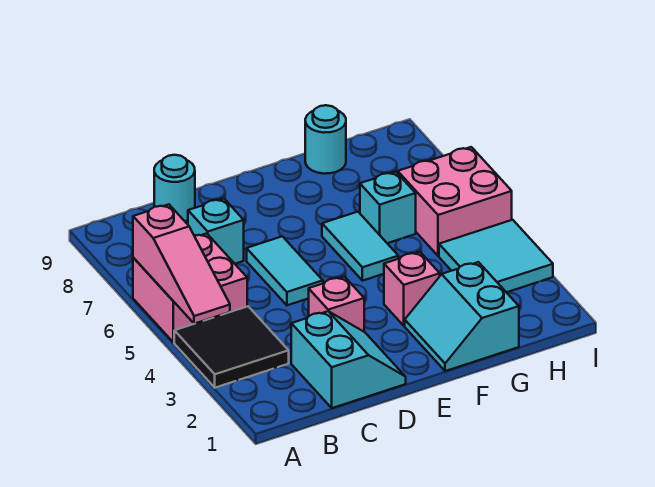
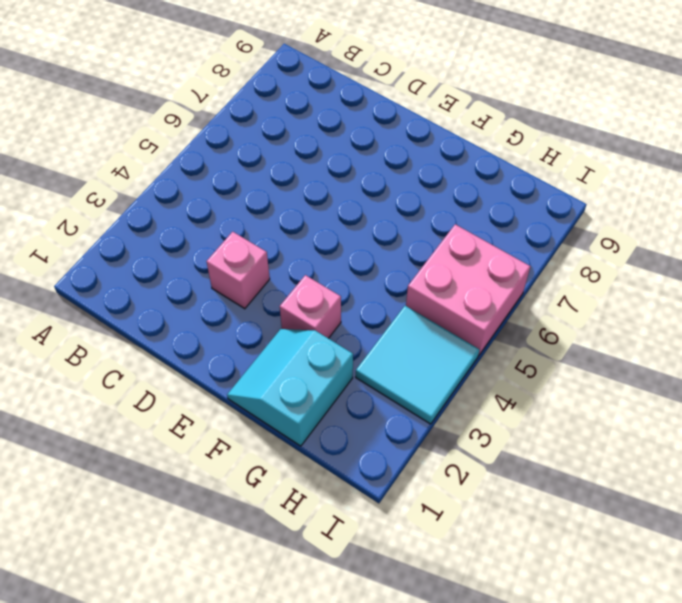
none -> black tile A3:B4 level 1
none -> pink brick A5:B6 level 1
none -> cyan slope C1:D2 level 1 top C

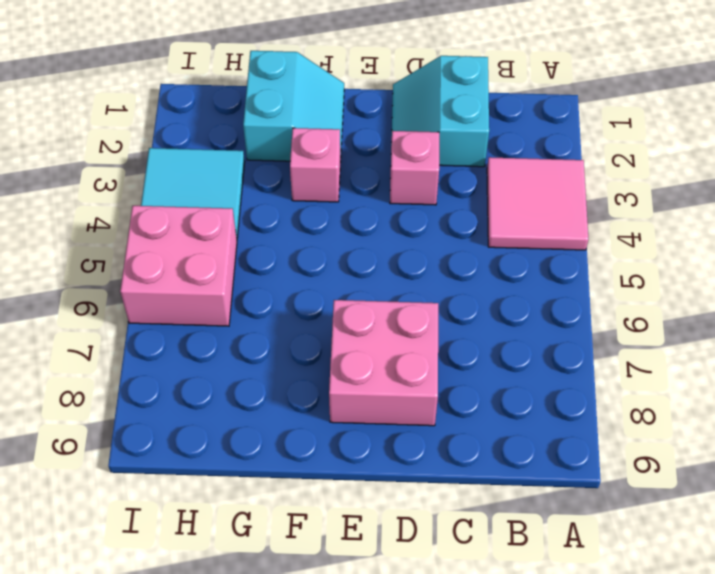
pink tile A3:B4 level 1 -> black tile A3:B4 level 1
pink brick D7:E8 level 1 -> pink brick A5:B6 level 1
none -> cyan brick C7 level 1
none -> cyan round brick C9 level 1
none -> cyan tile D5:D6 level 1

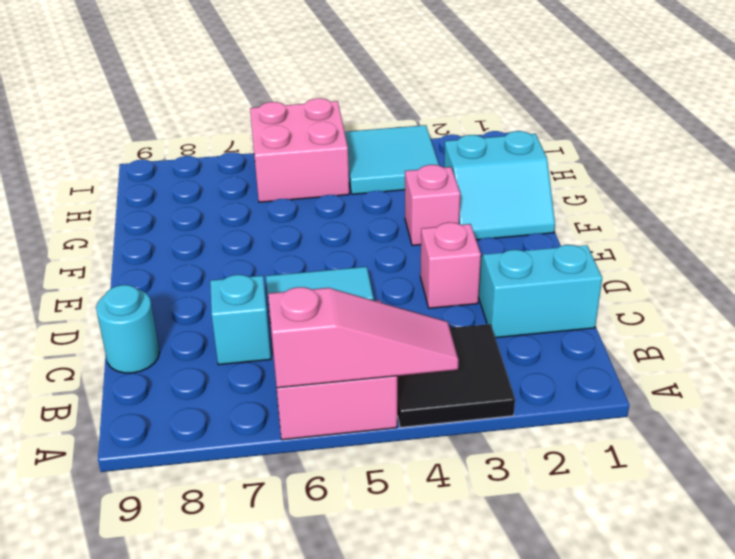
none -> cyan tile F5:F6 level 1
none -> cyan brick G6 level 1
none -> cyan round brick G9 level 1

